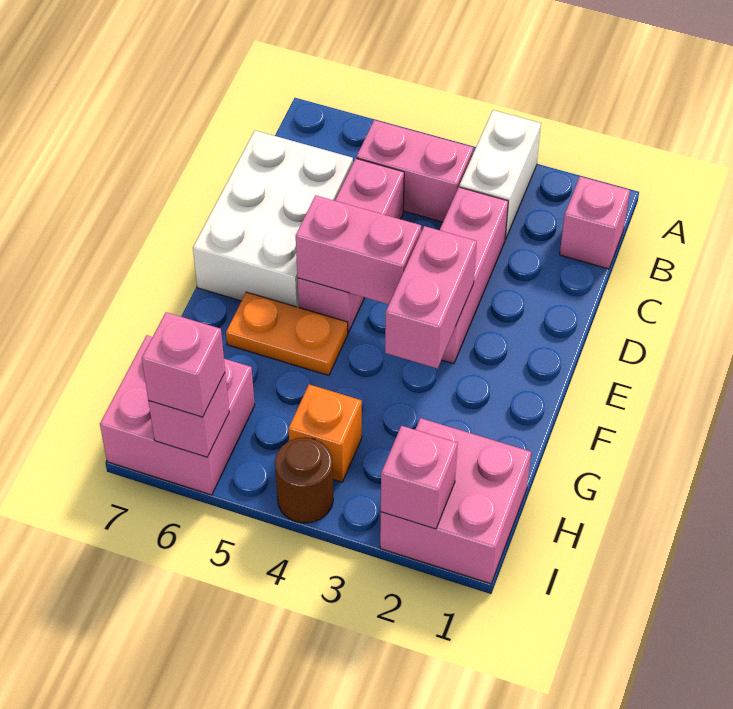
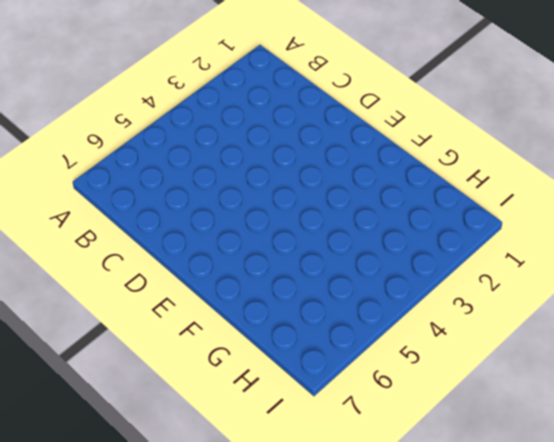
none -> white brick A3:B3 level 1
none -> pink brick B1 level 1
none -> pink brick B4:B5 level 1

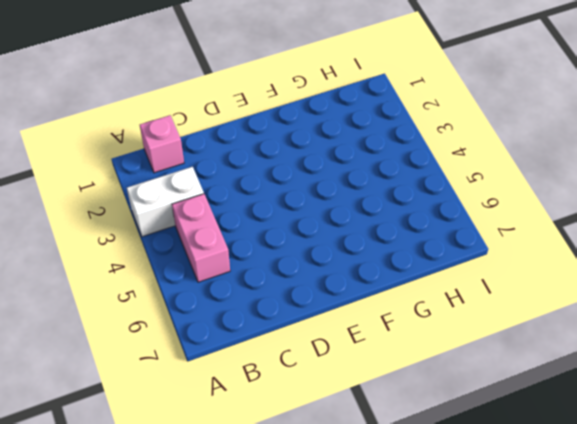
none -> pink brick C3:E3 level 1
none -> pink brick C5:E5 level 1
none -> white brick C6:E7 level 1

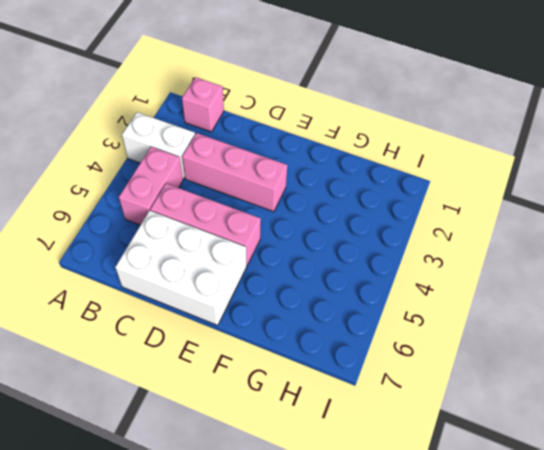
none -> orange plate F5:F6 level 1
none -> pink brick H1:I2 level 1
none -> orange brick H4 level 1

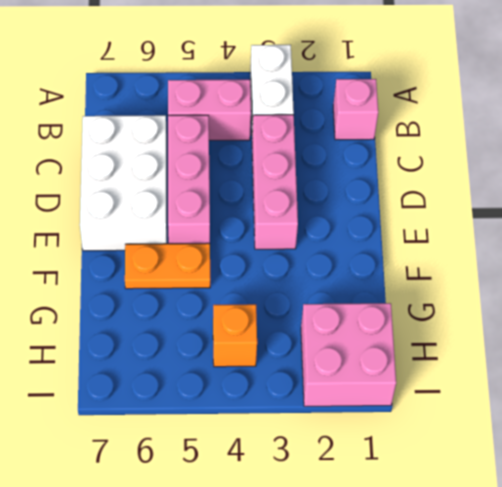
none -> pink brick H6:I7 level 1
none -> brown round brick I4 level 1
none -> pink brick E3:F3 level 2

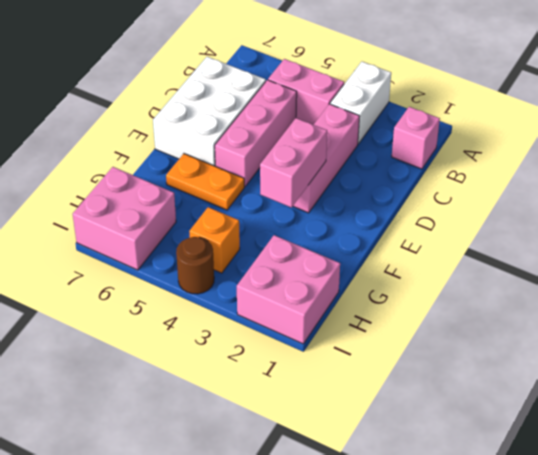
none -> pink brick E4:E5 level 2
none -> pink brick I2 level 2
none -> pink brick I6 level 2

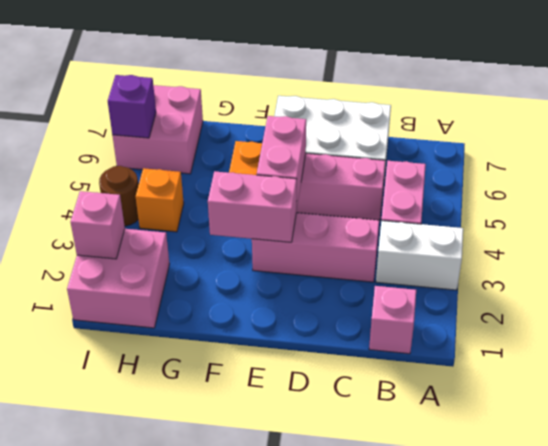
purple brick I6 level 2 -> pink brick I6 level 2
none -> pink brick I6 level 3

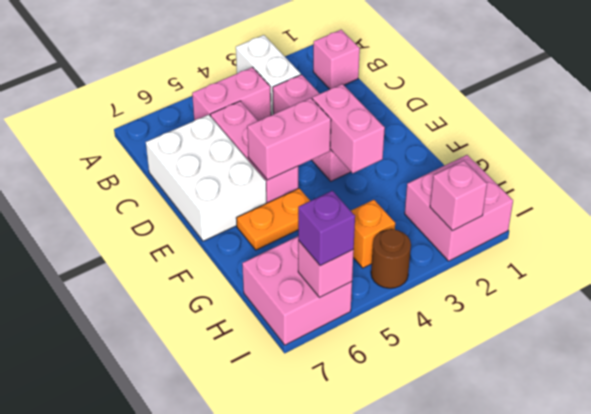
purple brick I6 level 3 -> pink brick I6 level 3

